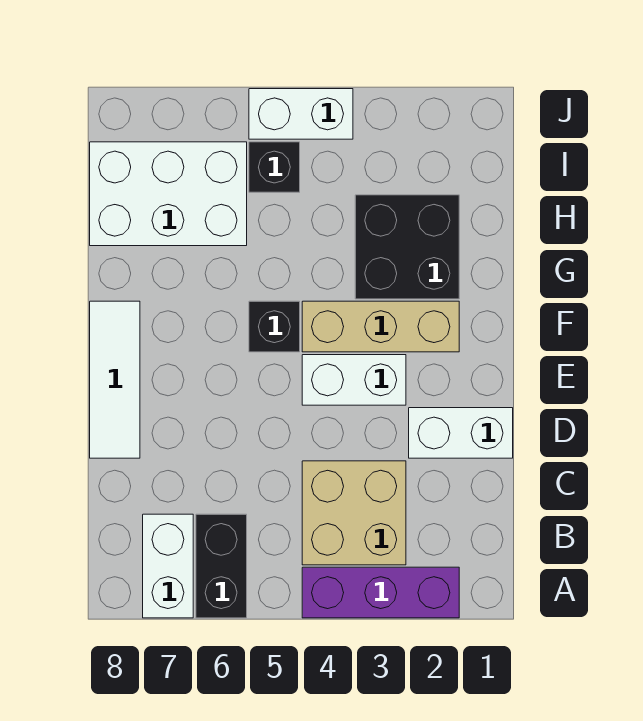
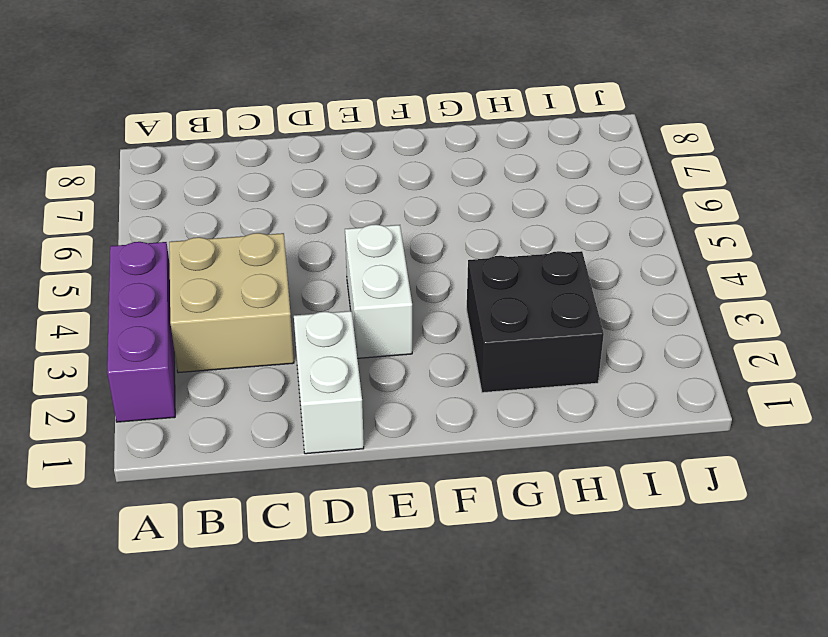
none -> black brick A6:B6 level 1
none -> white brick A7:B7 level 1
none -> white tile D8:F8 level 1

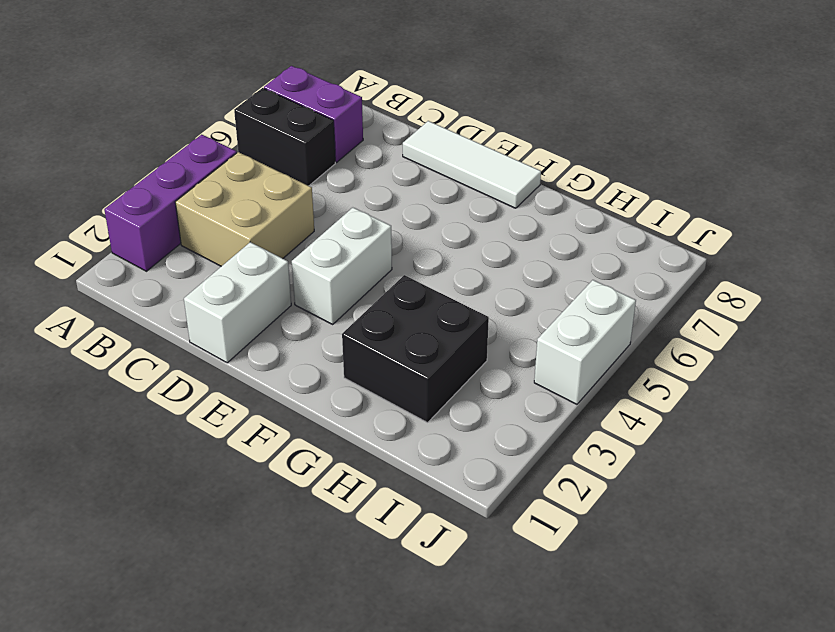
purple brick A7:B7 level 1 -> white brick A7:B7 level 1
none -> tan brick F2:F4 level 1
none -> black brick F5 level 1
none -> white brick H6:I8 level 1

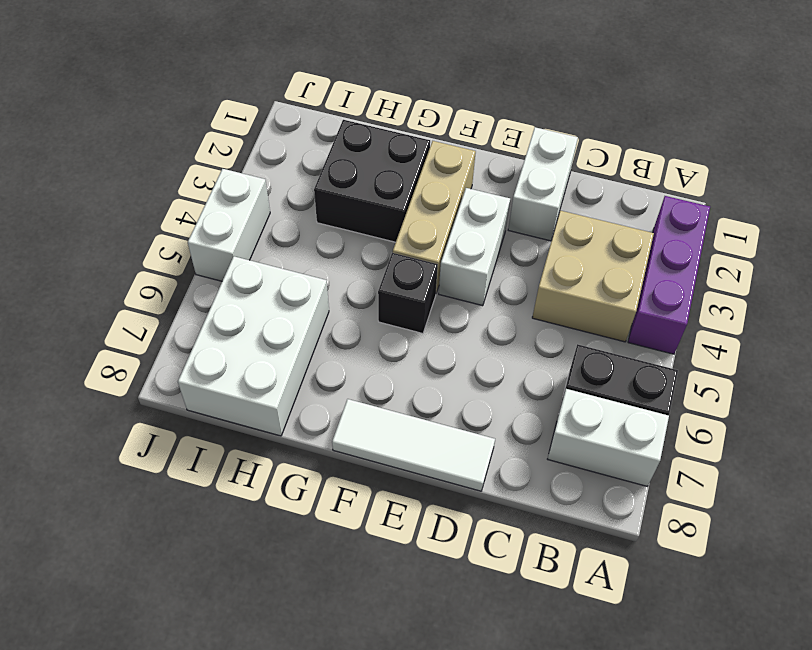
none -> black brick I5 level 1

